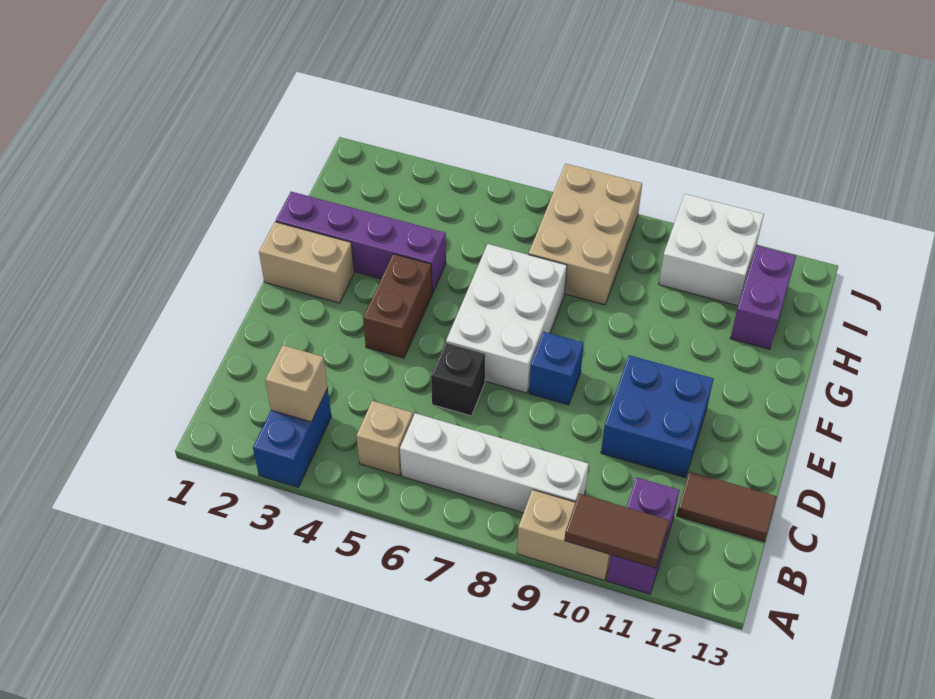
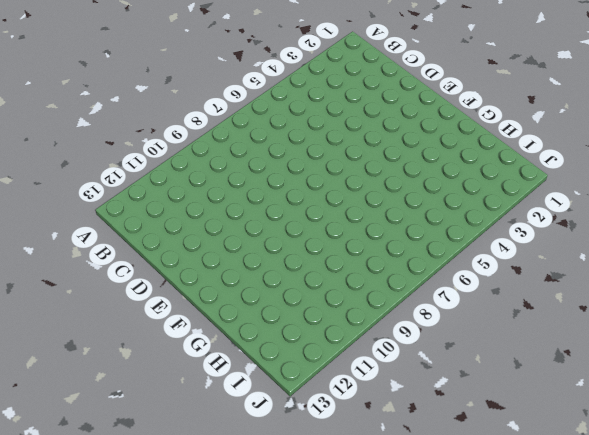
none -> blue brick A3:B3 level 1
none -> tan brick A9:A10 level 1
none -> purple brick A11:B11 level 1

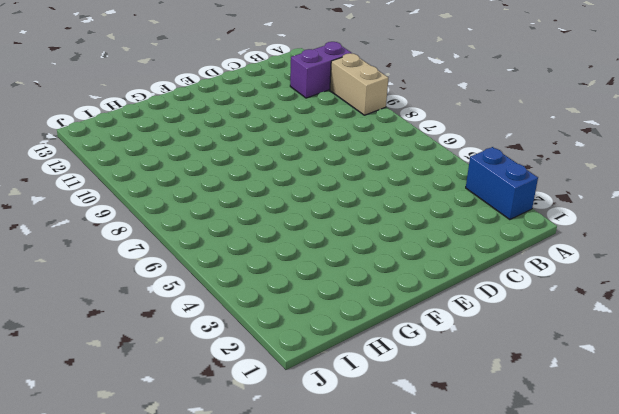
blue brick A2:A3 level 1 -> blue brick A3:B3 level 1
none -> tan brick B5 level 1
none -> white brick B6:B9 level 1
none -> brown tile C12:C13 level 1

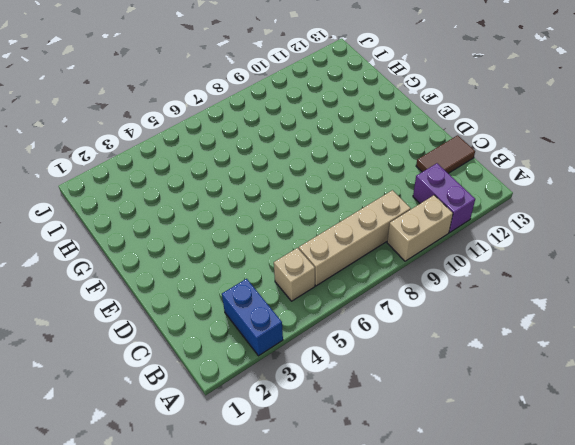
tan brick B6:B9 level 1 -> white brick B6:B9 level 1
none -> black brick D6 level 1
none -> blue brick D10:E11 level 1
none -> brown brick E4:F4 level 1

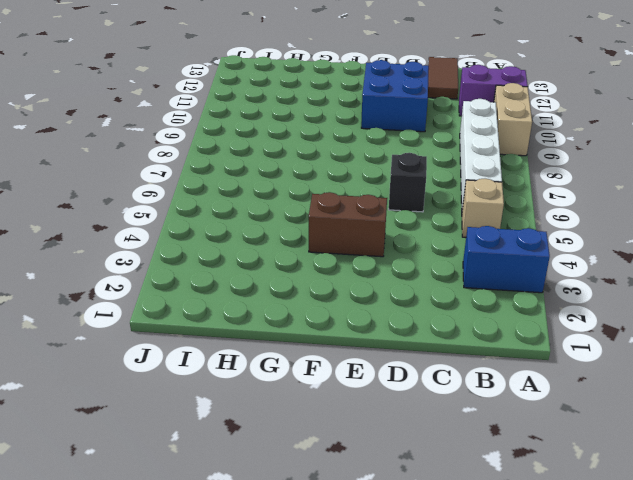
none -> white brick E6:G7 level 1
none -> blue brick E8 level 1
none -> tan brick F1:F2 level 1

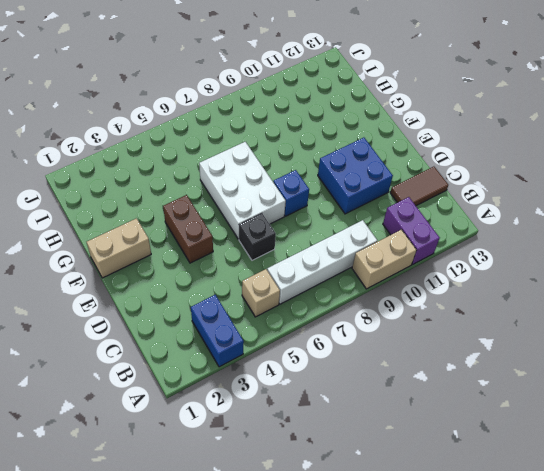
none -> purple brick G1:G4 level 1
none -> tan brick H7:J8 level 1
none -> purple brick H12:I12 level 1

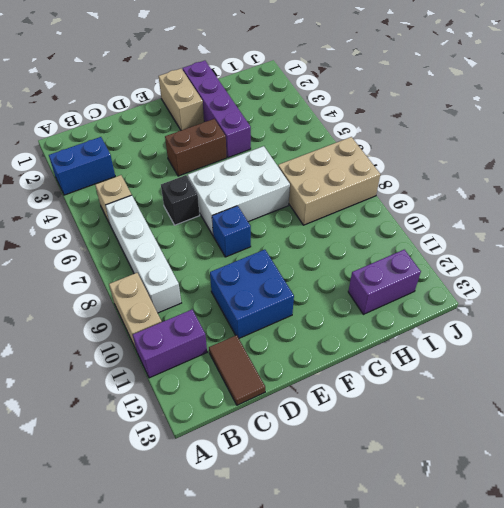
none -> white brick I10:J11 level 1
none -> brown tile A10:A11 level 2
none -> tan brick B3 level 2

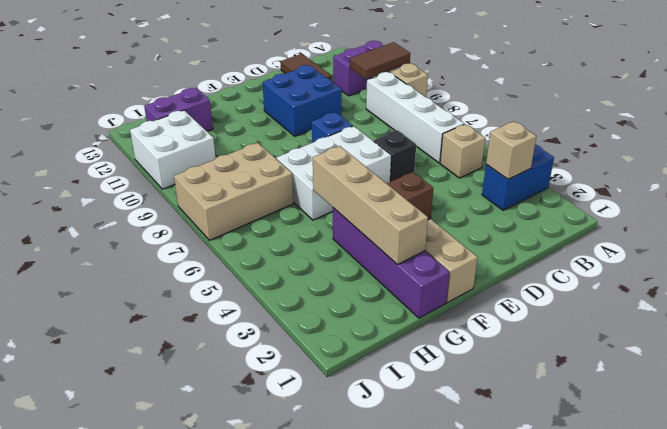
brown tile A10:B10 level 2 -> brown tile A10:A11 level 2
tan brick G2:G5 level 2 -> none

